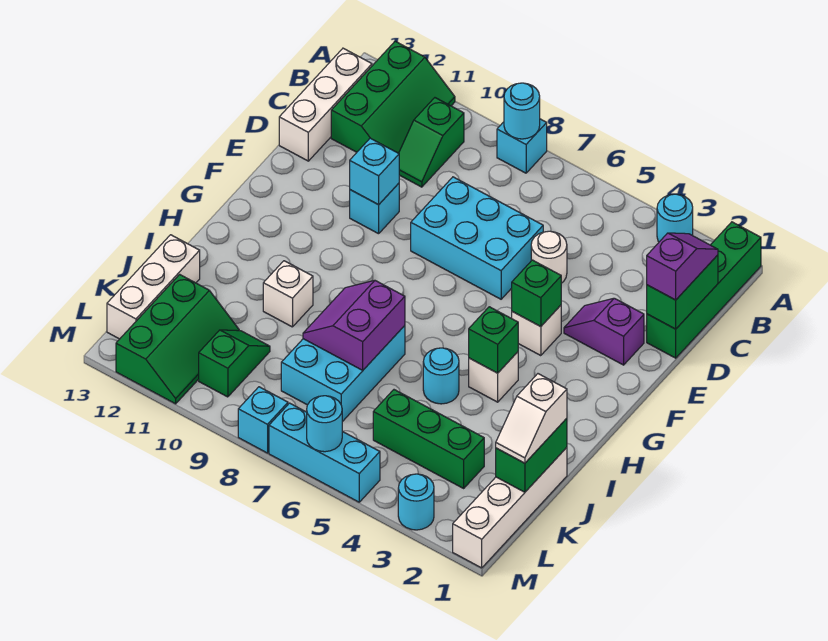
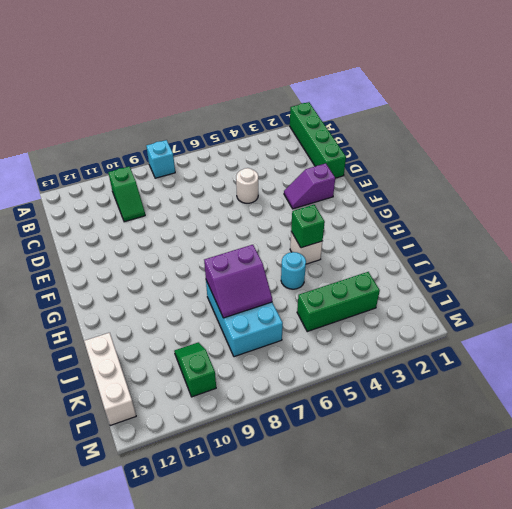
purple slope I7:J8 level 2 top I -> purple slope I7:J8 level 2 top 7
none -> cyan round brick A3 level 1
none -> green slope A11:C12 level 1 top 12
none -> white brick B13:D13 level 1
none -> cyan brick D6:E8 level 1

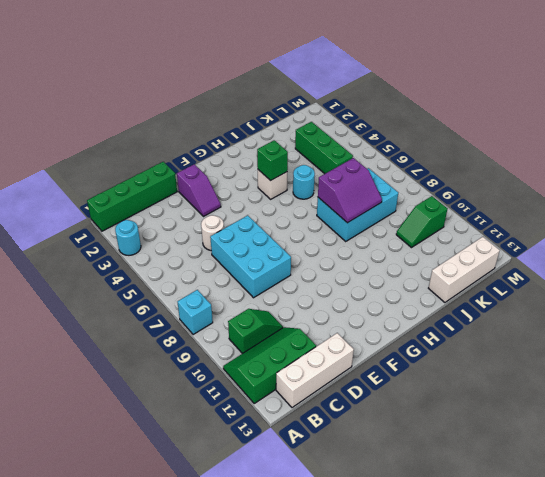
none -> cyan brick E10 level 1
none -> white brick F4 level 1
none -> white brick I10 level 1
none -> white brick J1:M1 level 1

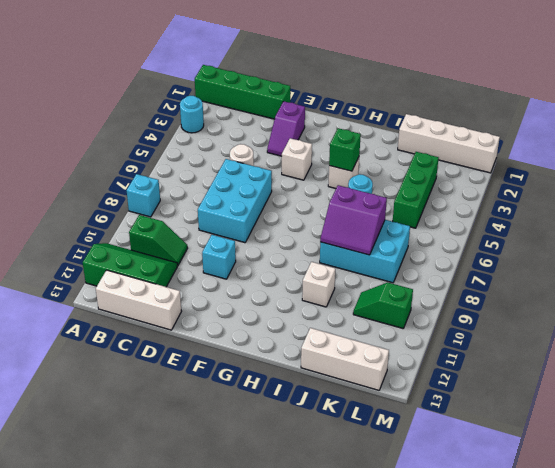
none -> green slope K11:M12 level 1 top 12
none -> cyan round brick M3 level 1
none -> cyan brick M5:M7 level 1
none -> cyan brick M8 level 1

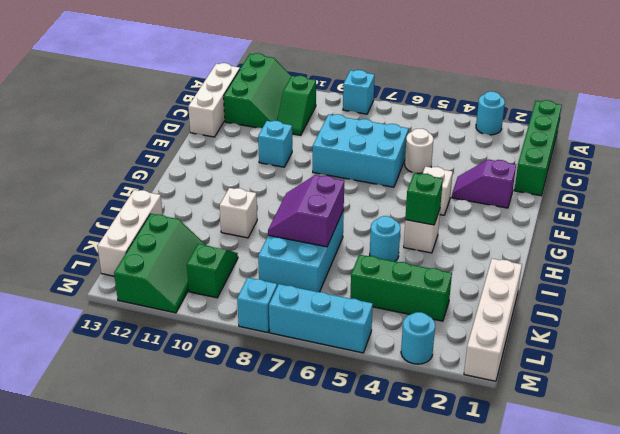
none -> cyan round brick A8 level 2
none -> green brick C1:D1 level 2
none -> cyan brick E10 level 2
none -> green brick F4 level 2

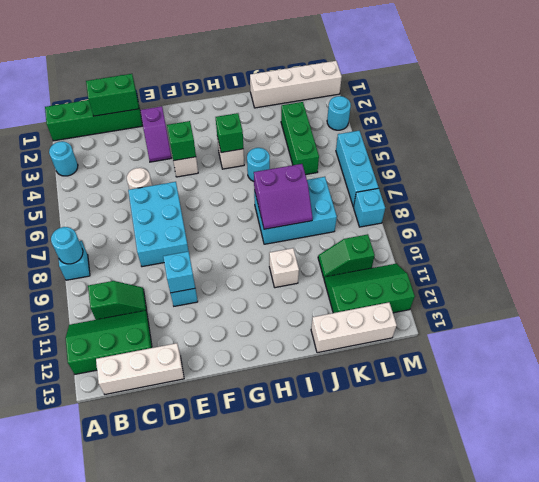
none -> green brick J1:K1 level 2
none -> cyan round brick M6 level 2
none -> purple slope C1:D1 level 3 top D
none -> white slope J1:K1 level 3 top J

